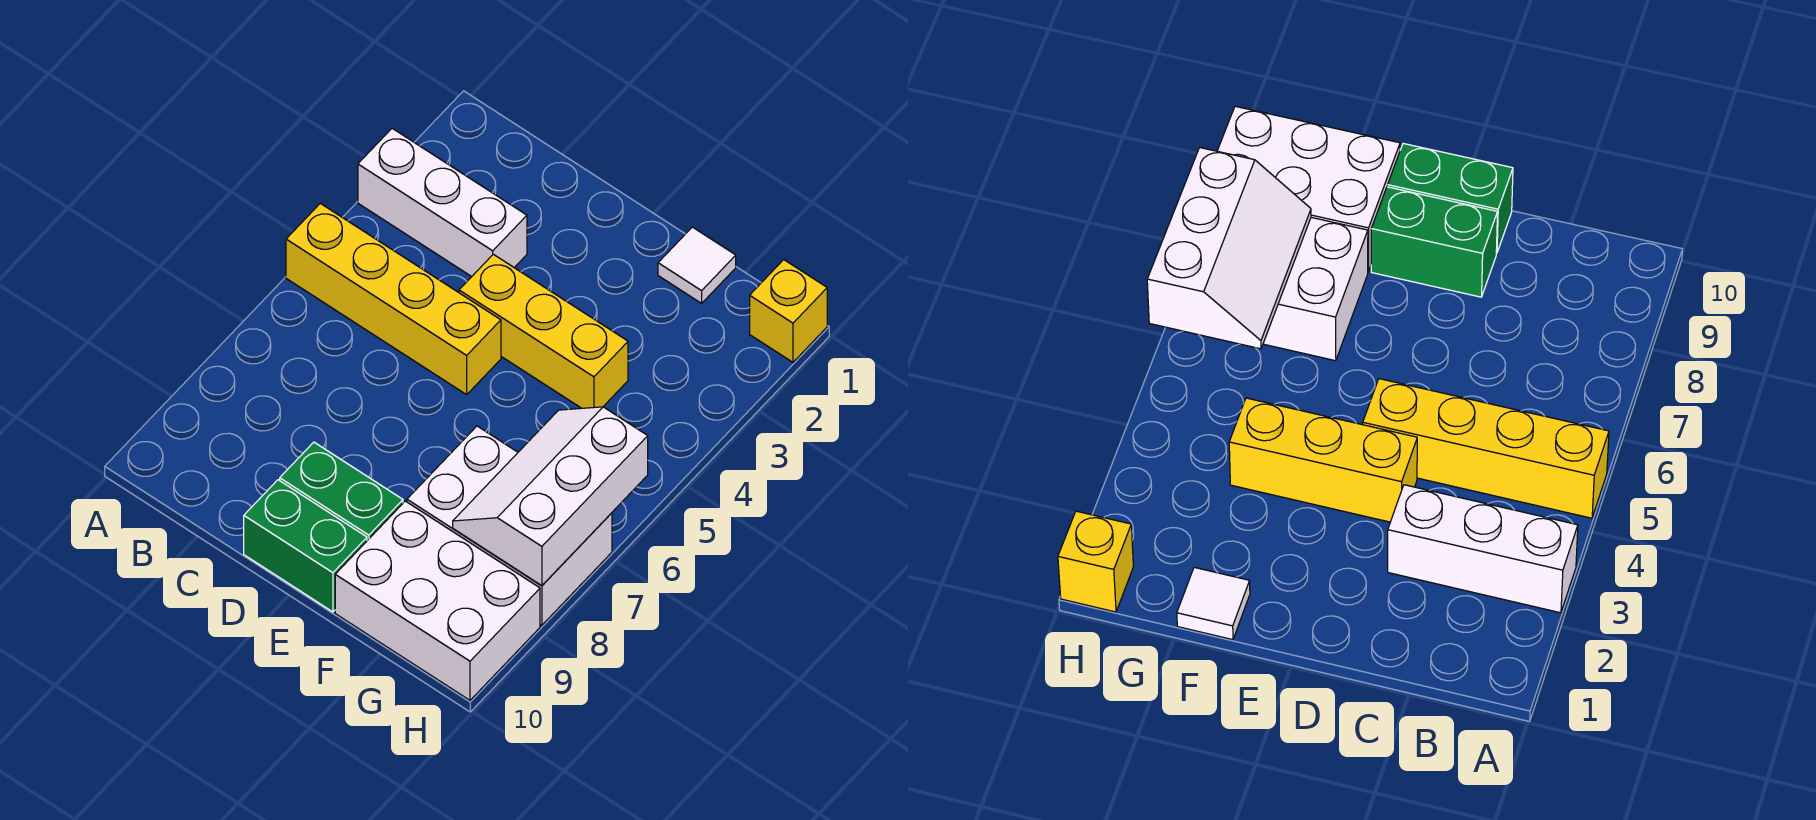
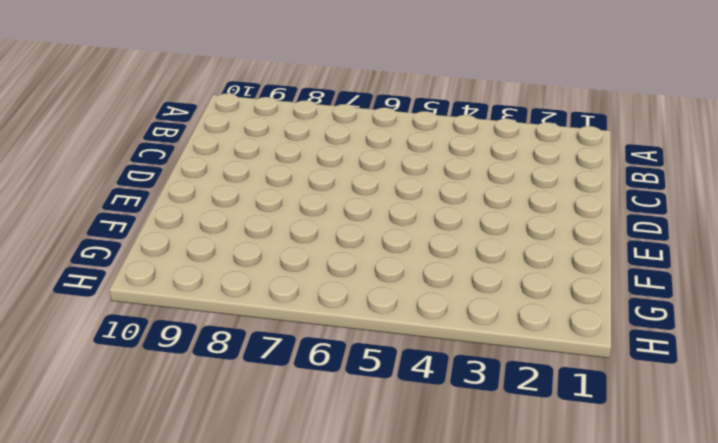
none -> white brick A3:C3 level 1
none -> yellow brick A5:D5 level 1

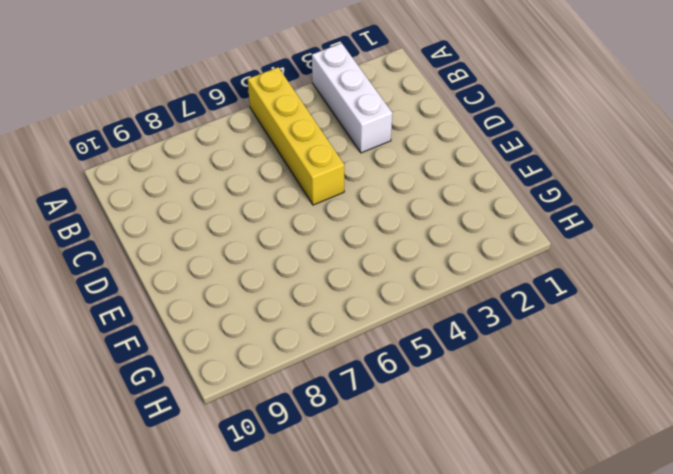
none -> yellow brick D4:F4 level 1
none -> green brick D9:E9 level 1

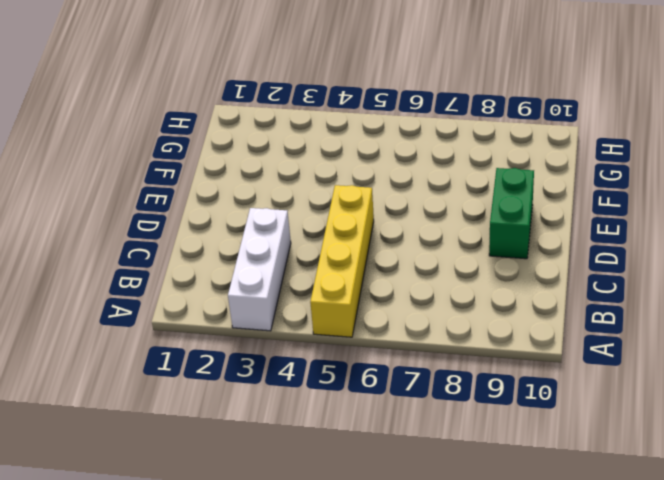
none -> yellow brick D4:F4 level 1
none -> green brick D10:E10 level 1

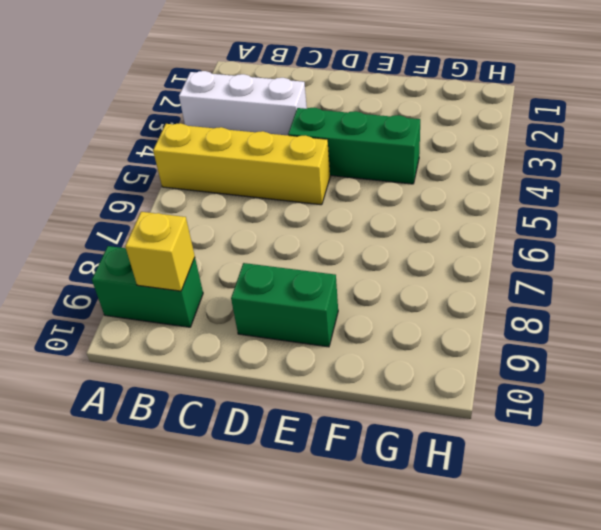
green brick A9:B9 level 1 -> green brick D10:E10 level 1
yellow brick B9 level 2 -> yellow brick H1 level 1
green brick D4:F4 level 1 -> yellow brick D4:F4 level 1
none -> white tile F1 level 1
none -> white brick F7:H8 level 1

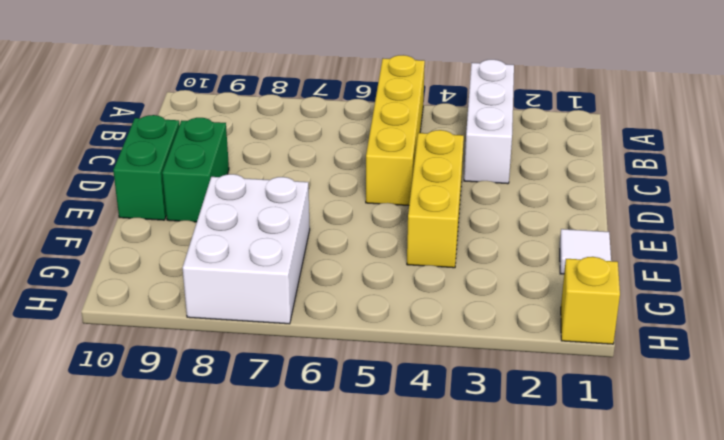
none -> white brick F9:H10 level 1
none -> white slope G6:H8 level 2 top H

